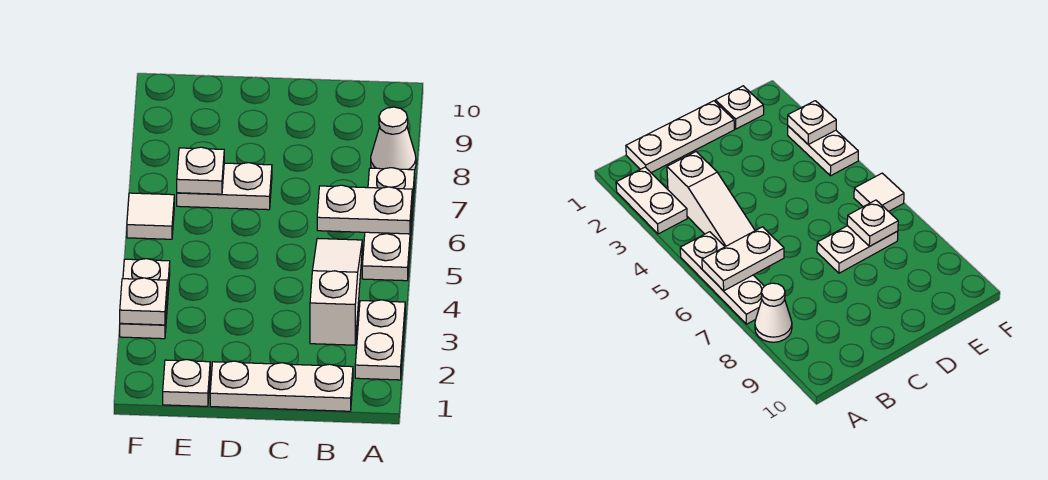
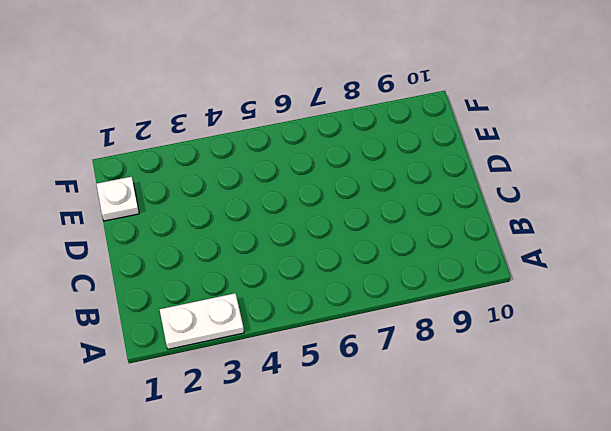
none -> white plate A5:A7 level 1
none -> white cone A8 level 1
none -> white plate B1:D1 level 1

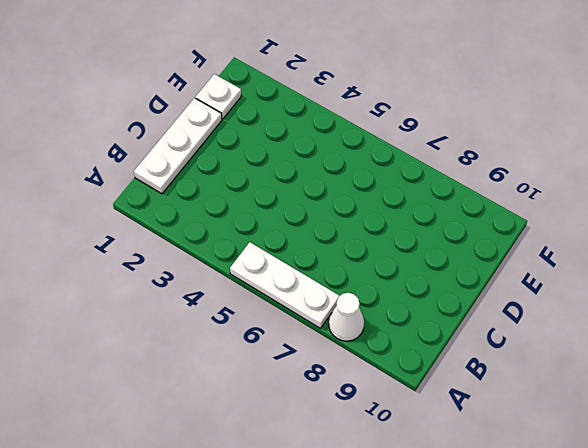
none -> white plate A2:A3 level 1
none -> white slope B3:B5 level 1 top 3
none -> white plate D7:E7 level 1

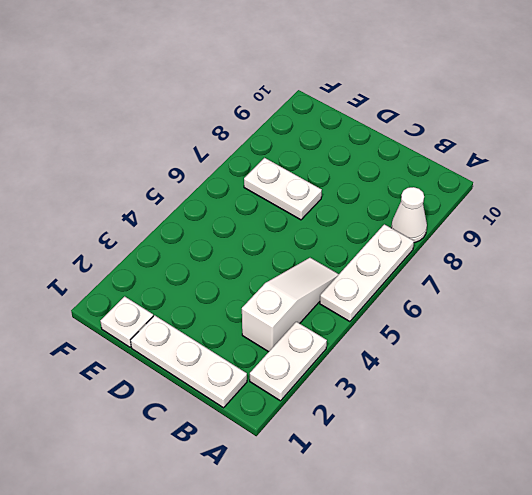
none -> white plate F3:F4 level 1
none -> white tile F6 level 1
none -> white plate A6:B6 level 2

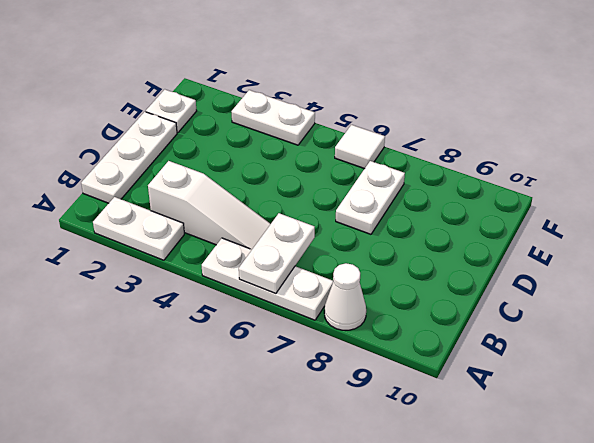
none -> white plate E7 level 2
none -> white plate F3 level 2

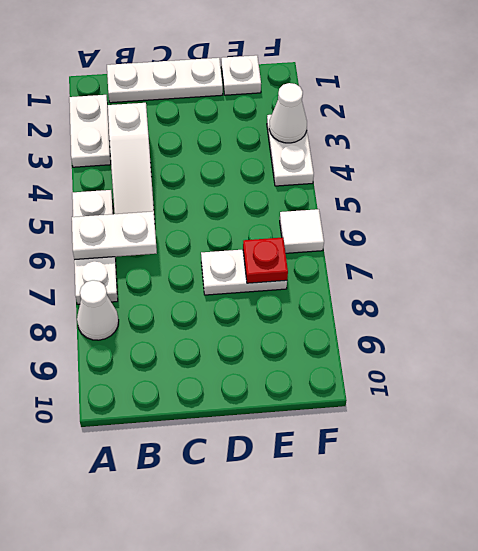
red plate E7 level 2 -> white plate E7 level 2
white cone F3 level 2 -> white plate F3 level 2

